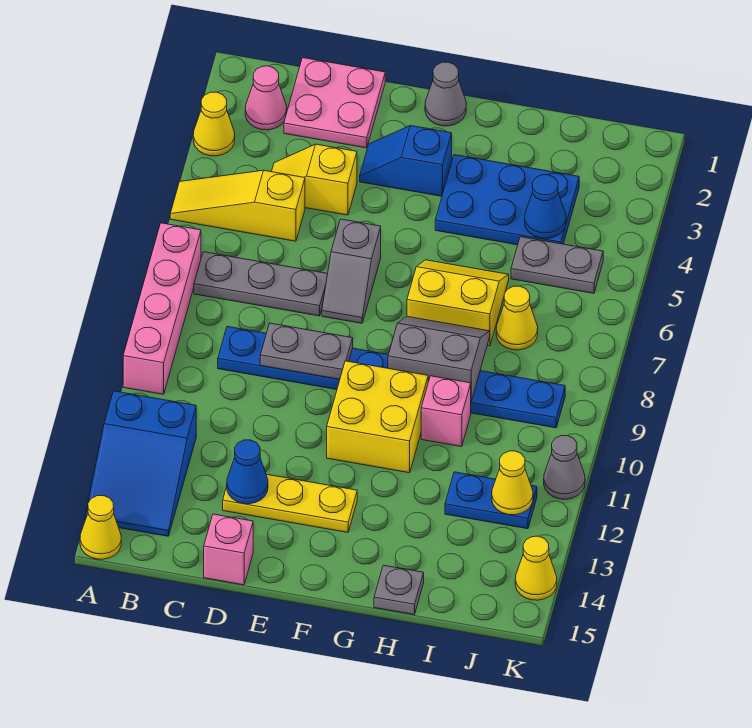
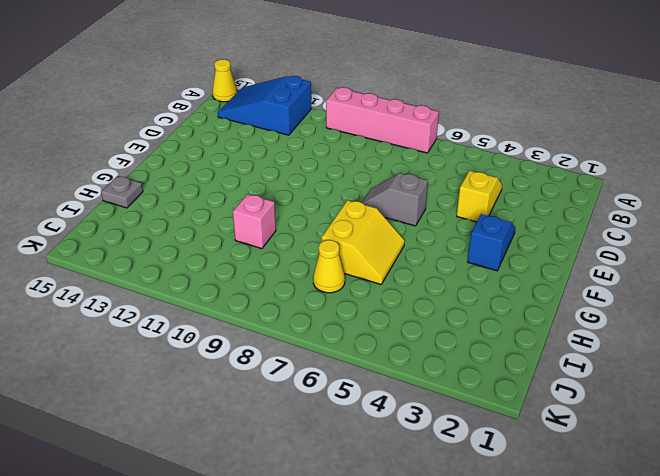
none -> yellow cone A3 level 1
none -> yellow slope A5:C5 level 1 top C
none -> pink cone B2 level 1
none -> grey plate B7:D7 level 1

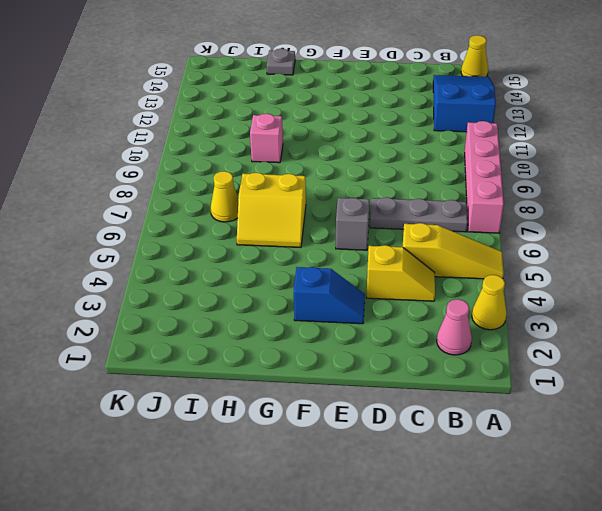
none -> pink plate C1:D2 level 1
none -> blue plate C9:J9 level 1
none -> yellow plate D13:F13 level 1
none -> pink brick D15 level 1

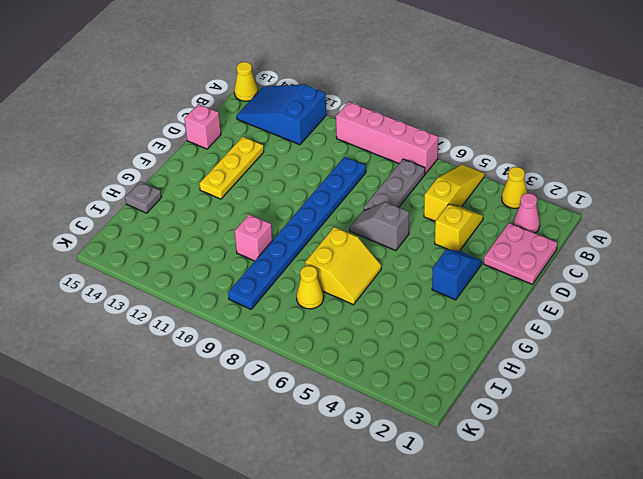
none -> grey cone F1 level 1
none -> yellow brick F10:G11 level 1
none -> blue plate G3:I4 level 1
none -> grey plate I5:J5 level 1

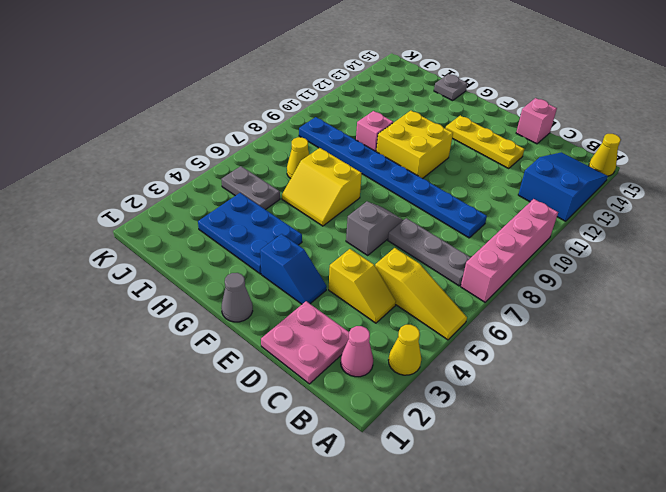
none -> blue plate I12:J12 level 1
none -> grey cone K11 level 1
none -> yellow cone K14 level 1
none -> grey plate D9:E9 level 2

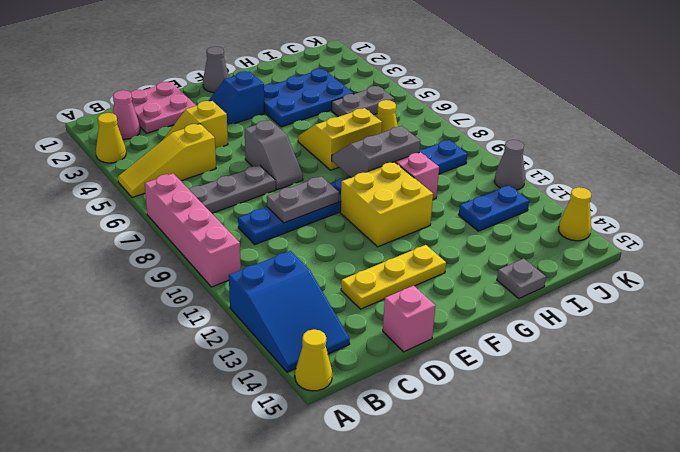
none -> blue cone D13 level 2
none -> blue cone I4 level 2
none -> yellow cone J12 level 2

